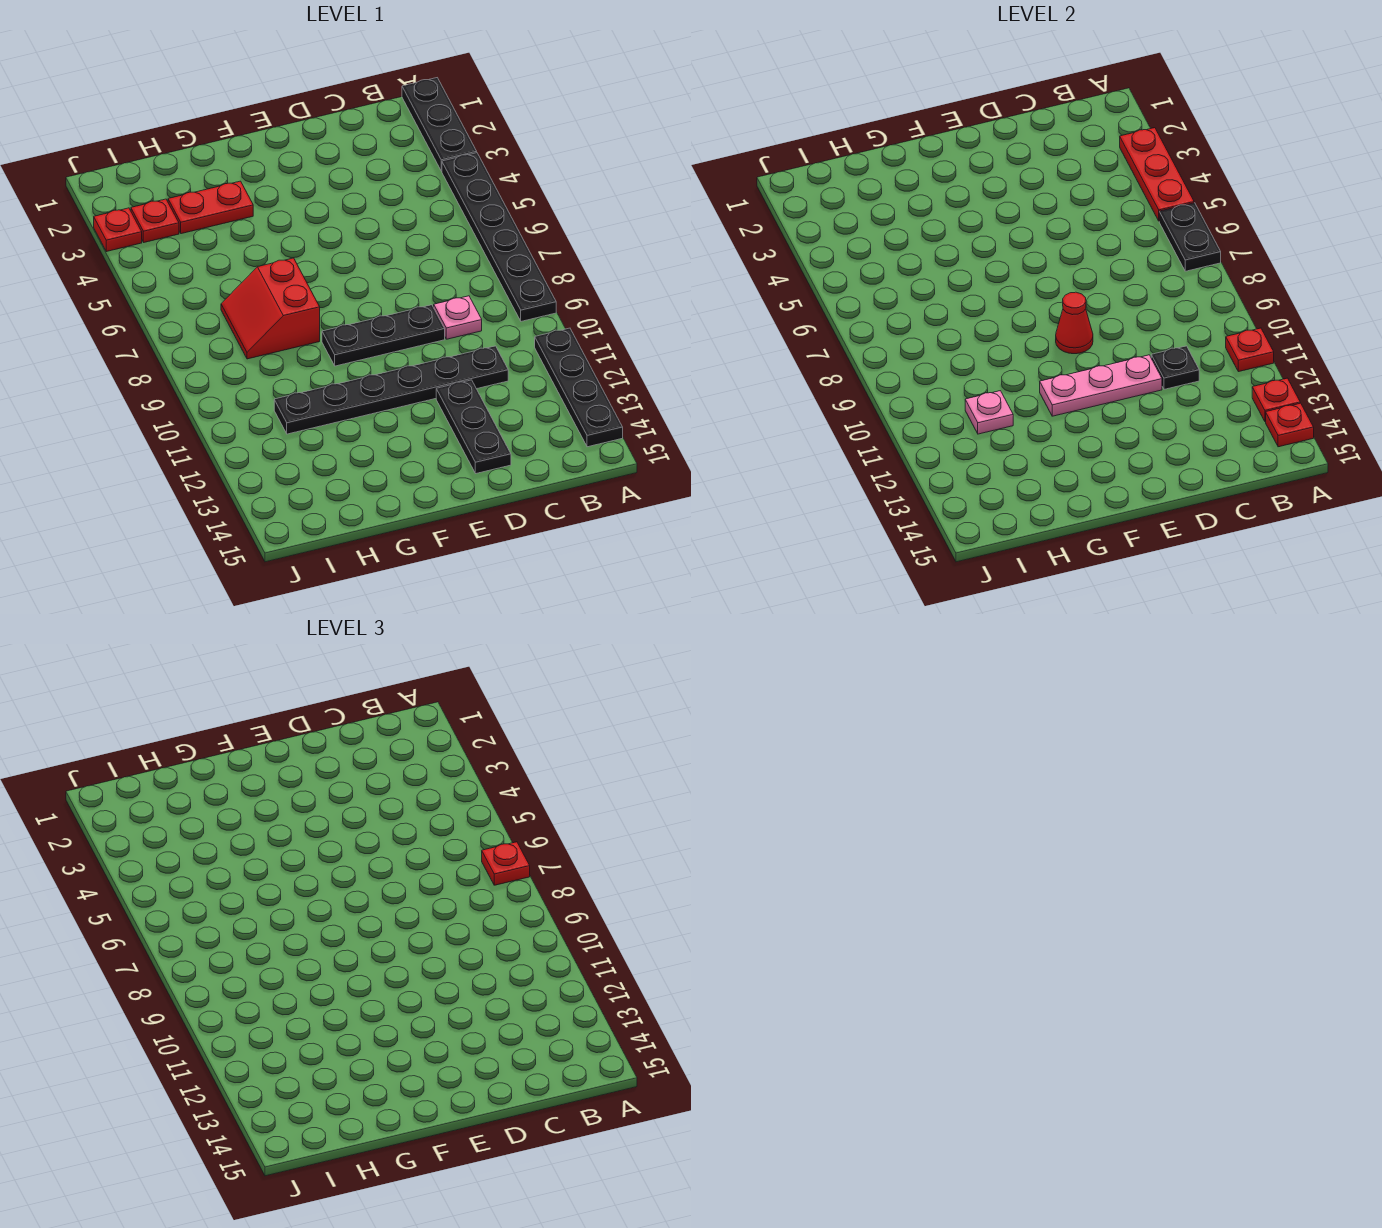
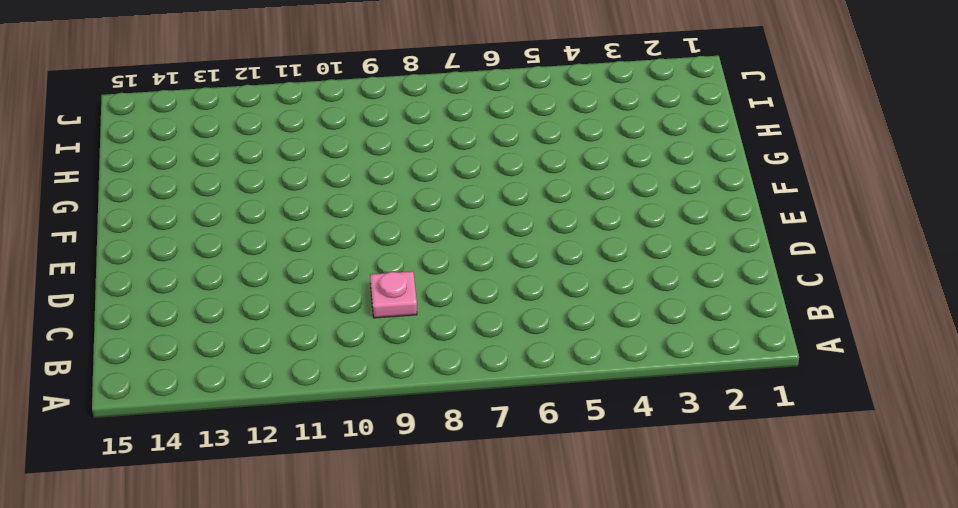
none -> black plate A1:A3 level 1
none -> black plate A4:A9 level 1
none -> black plate A11:A14 level 1

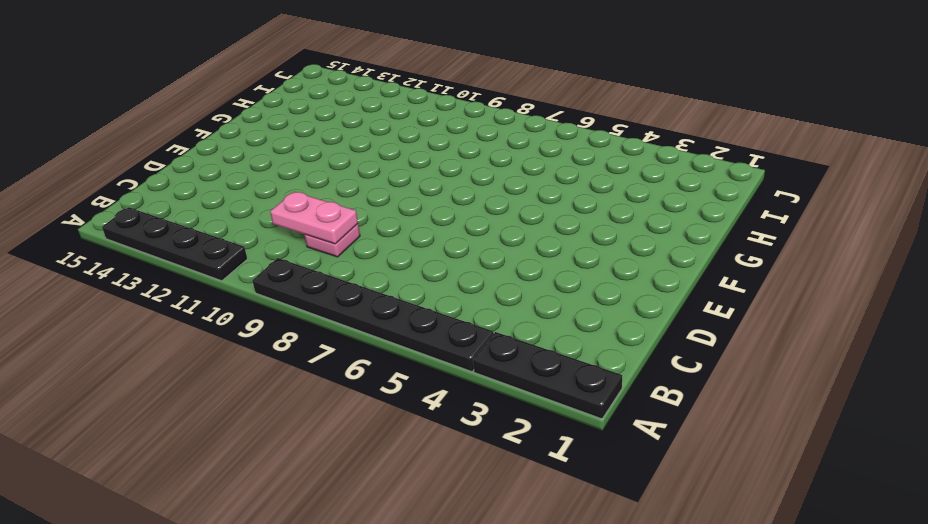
pink plate C9:C10 level 2 -> none
none -> black plate C11:H11 level 1
none -> black plate D9:F9 level 1
none -> black plate D12:D14 level 1

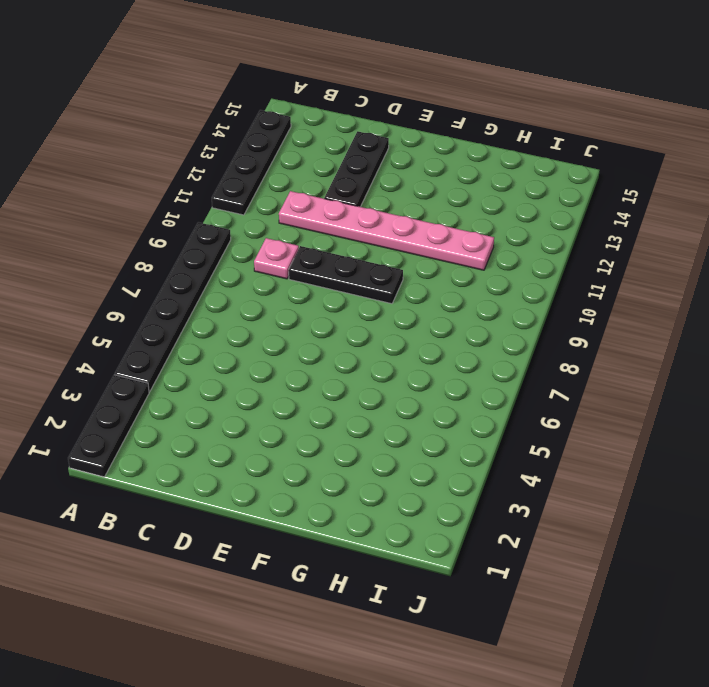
pink plate C11:H11 level 1 -> black plate C11:H11 level 1
none -> red plate G3:H3 level 1
none -> red slope G7:H8 level 1 top G
none -> red plate I3 level 1

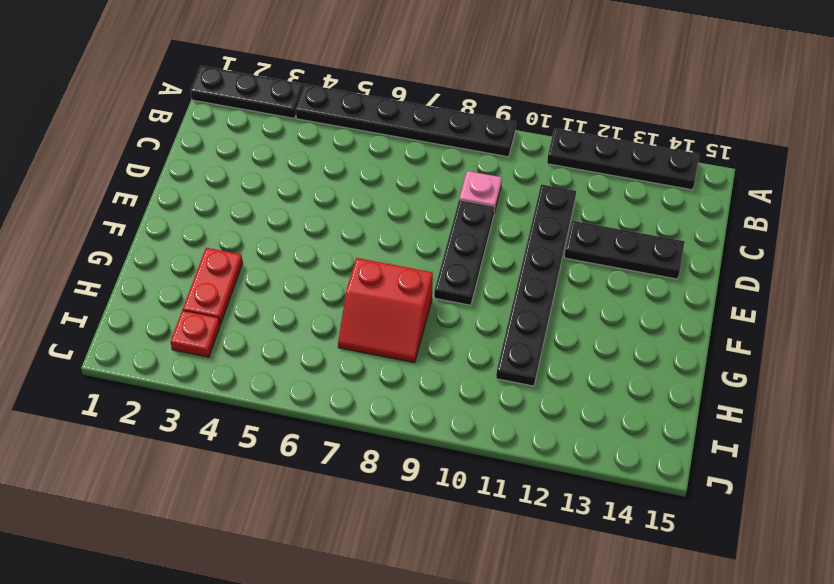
none -> red plate J3 level 1
none -> red plate A3:A5 level 2
none -> black plate A6:A7 level 2

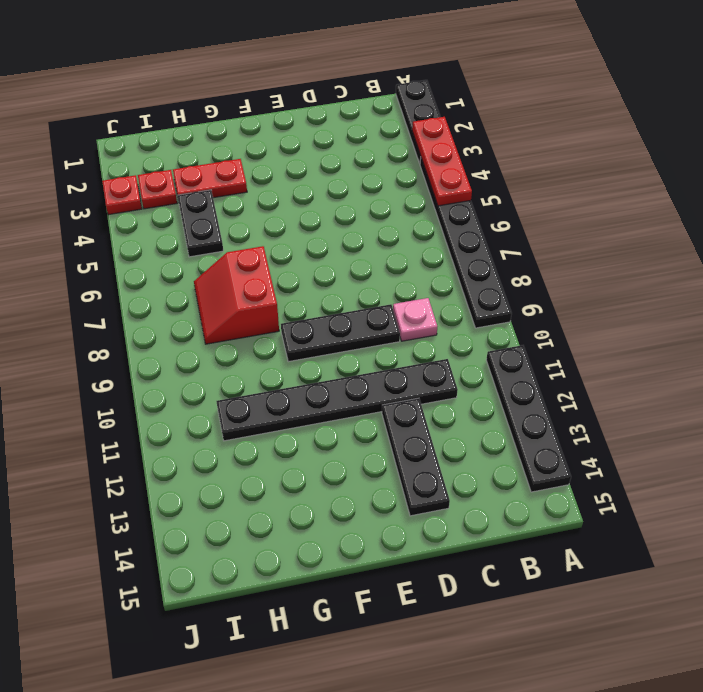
black plate H4:H5 level 1 -> black plate A6:A7 level 2
none -> red plate A11 level 2
none -> red plate A13 level 2
none -> red plate A14 level 2

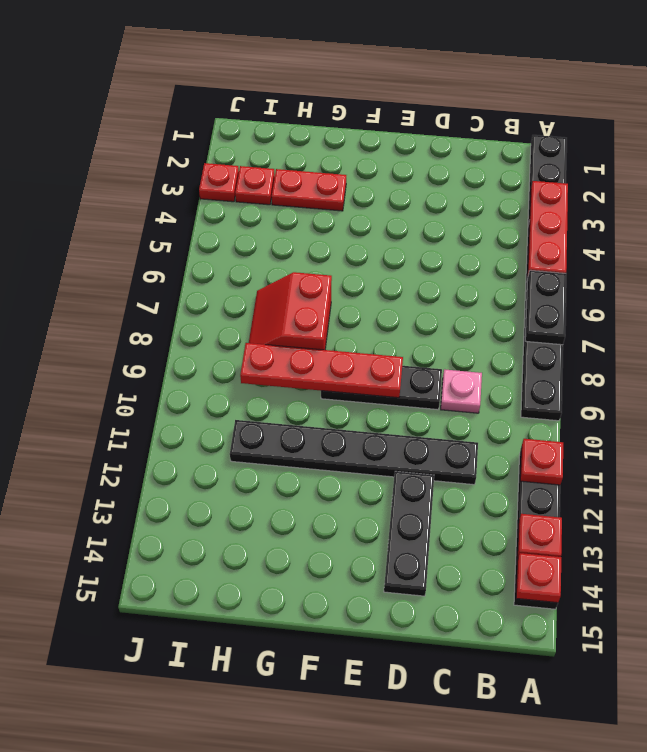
red plate E9:H9 level 2 -> red cone E9 level 2
none -> black plate C11 level 2
none -> pink plate D11:F11 level 2
none -> pink plate H11 level 2

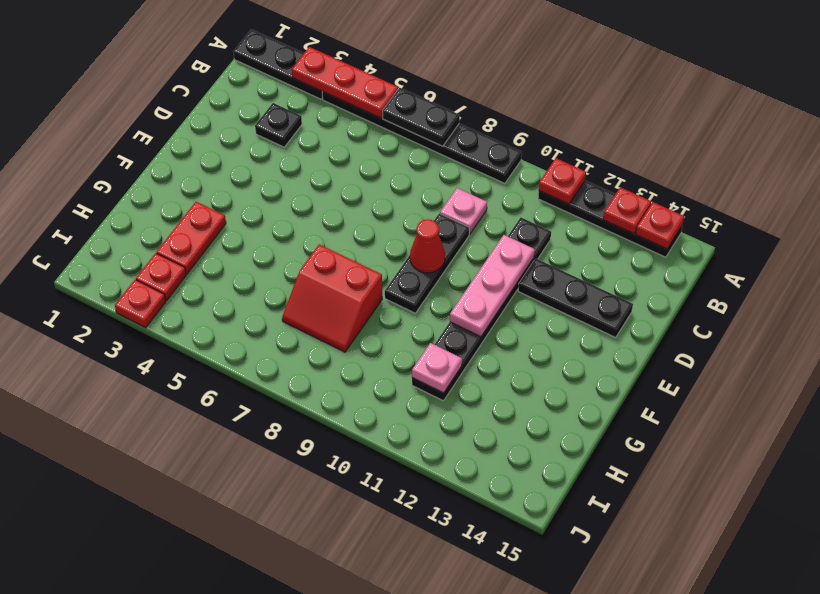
black plate C3 level 1 -> black plate C11 level 2
none -> red plate A7 level 3

